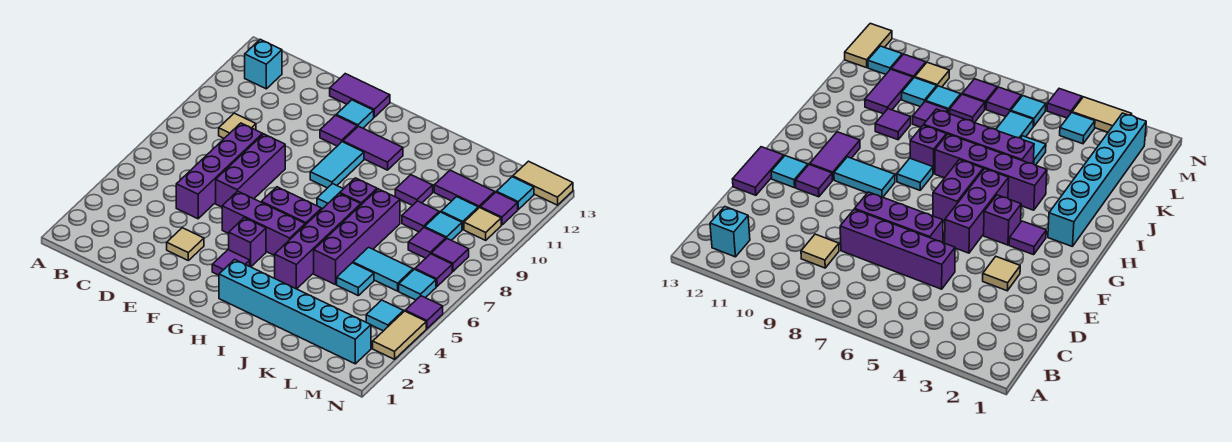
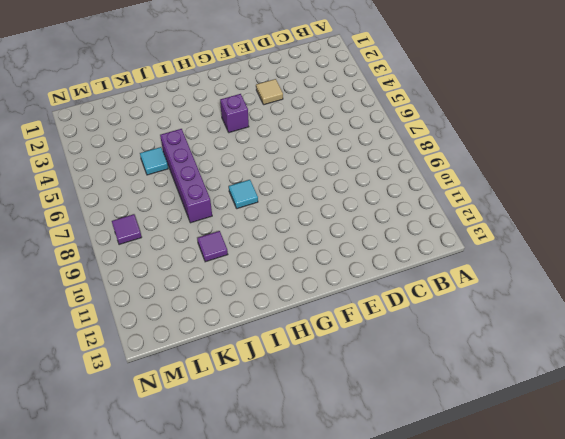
none -> cyan brick B12 level 1
none -> tan tile C9 level 1
none -> purple brick D5:D8 level 1
none -> purple brick E6:E8 level 1

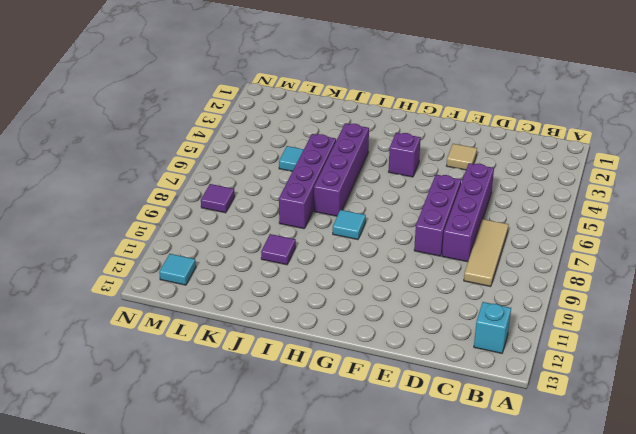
tan tile C7:C9 level 1 -> tan tile C9 level 1
none -> purple tile E13:F13 level 1
none -> purple brick F5:H5 level 1
none -> purple tile F11 level 1
none -> cyan tile F12 level 1

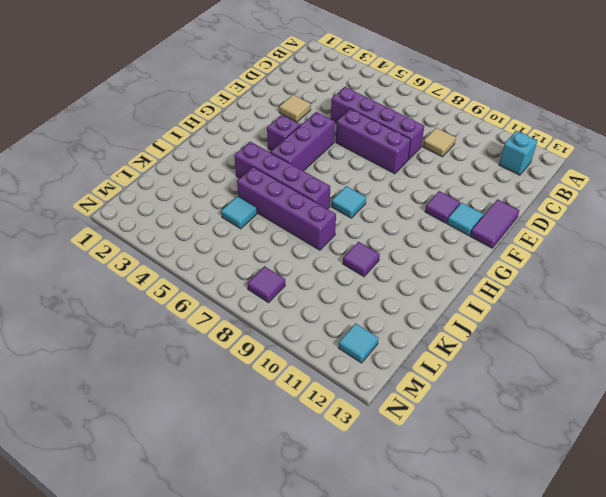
none -> purple tile G3 level 1
none -> purple brick G6:H6 level 1
none -> cyan tile G9:G10 level 1
none -> purple tile G11:H11 level 1

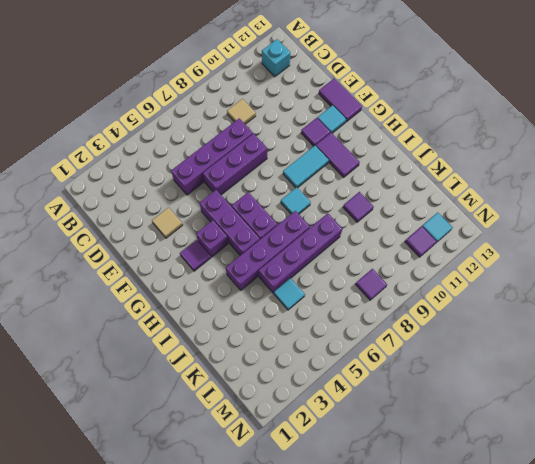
none -> cyan brick H2:M2 level 1
none -> purple brick I8 level 1
none -> cyan tile K6:L6 level 1
none -> purple tile K9 level 1

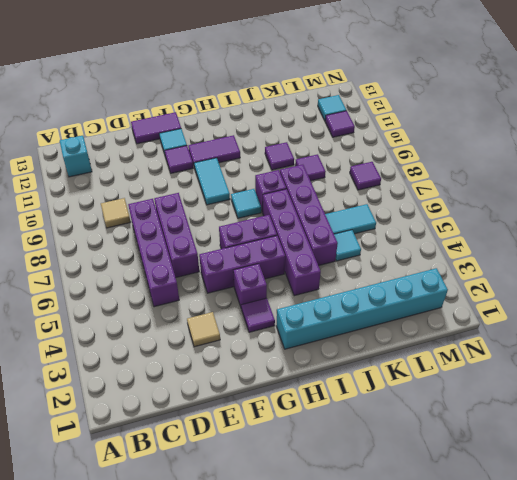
none -> purple tile K11:L11 level 1
none -> purple tile L8 level 1
none -> cyan tile L9 level 1
none -> cyan tile L10 level 1

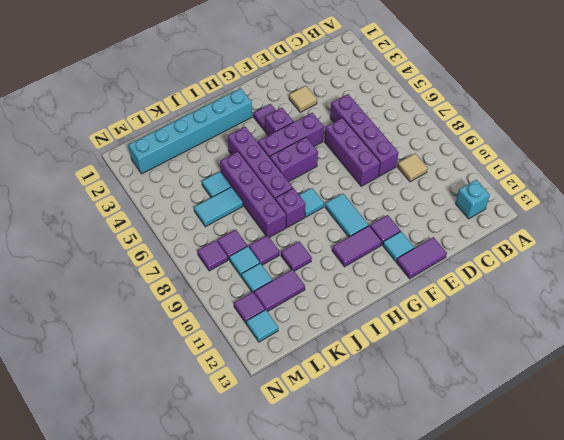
none -> cyan tile M4 level 1
none -> cyan tile M6 level 1
none -> purple tile M7 level 1
none -> tan tile M10 level 1

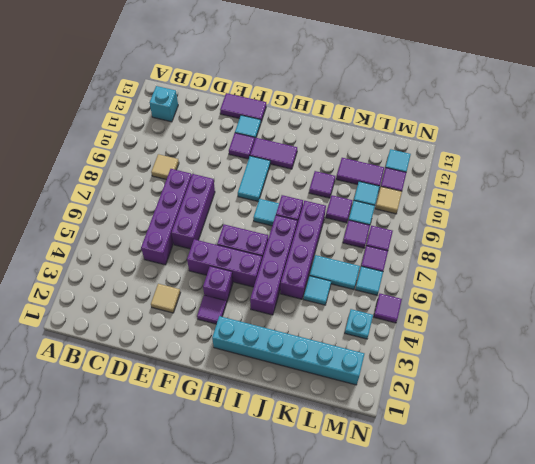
cyan plate M4 level 1 -> cyan tile M4 level 1
none -> tan tile M13:N13 level 1
none -> tan tile N3:N4 level 1

